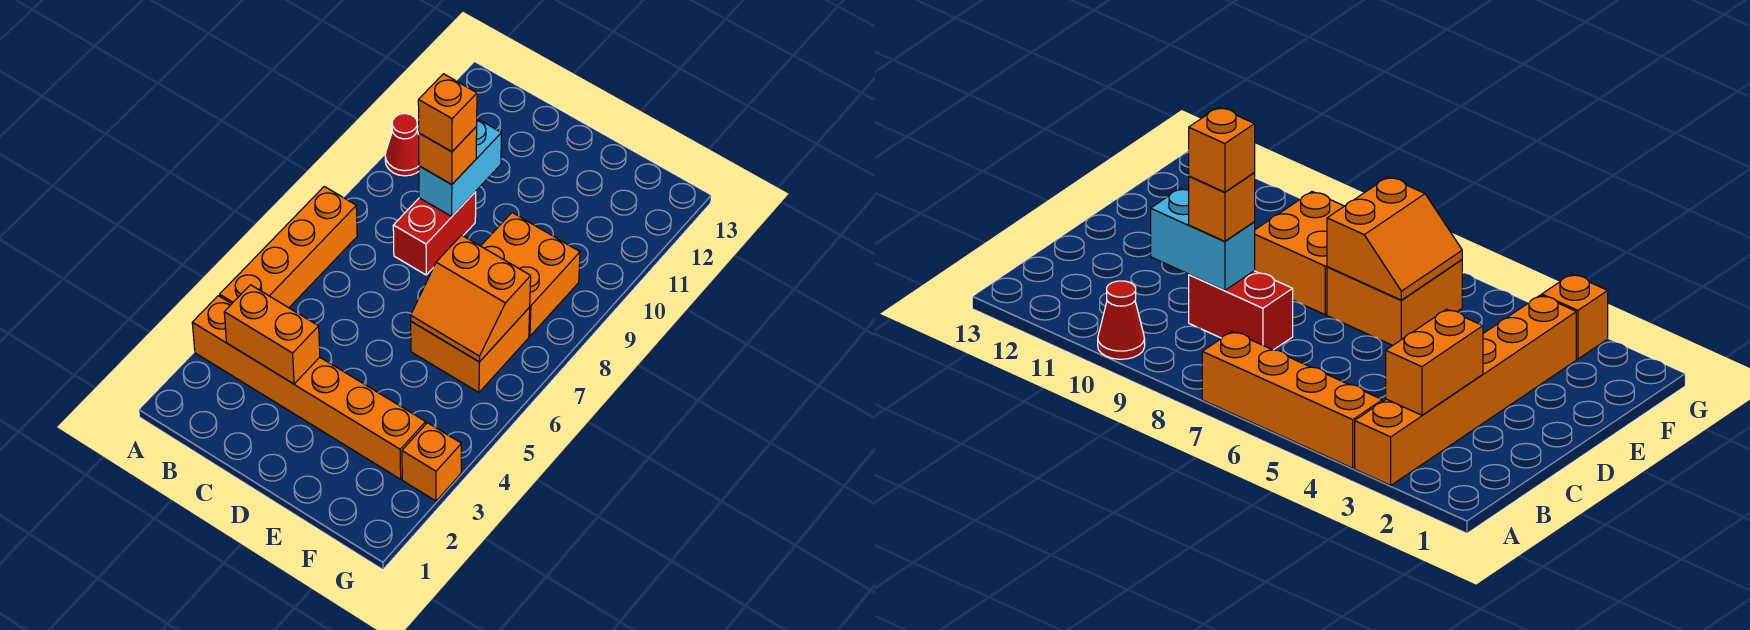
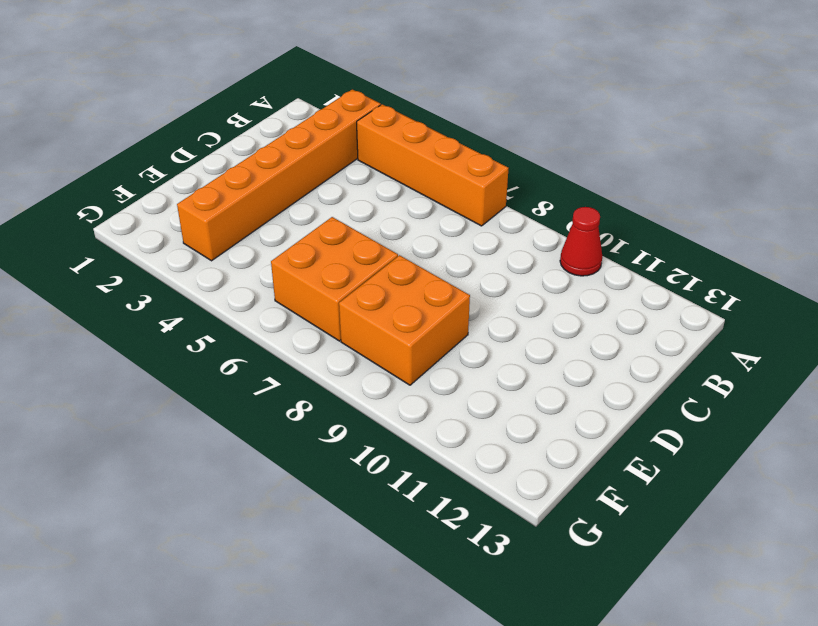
none -> red brick C8:C9 level 1
none -> orange brick G3 level 1
none -> orange brick B3:C3 level 2

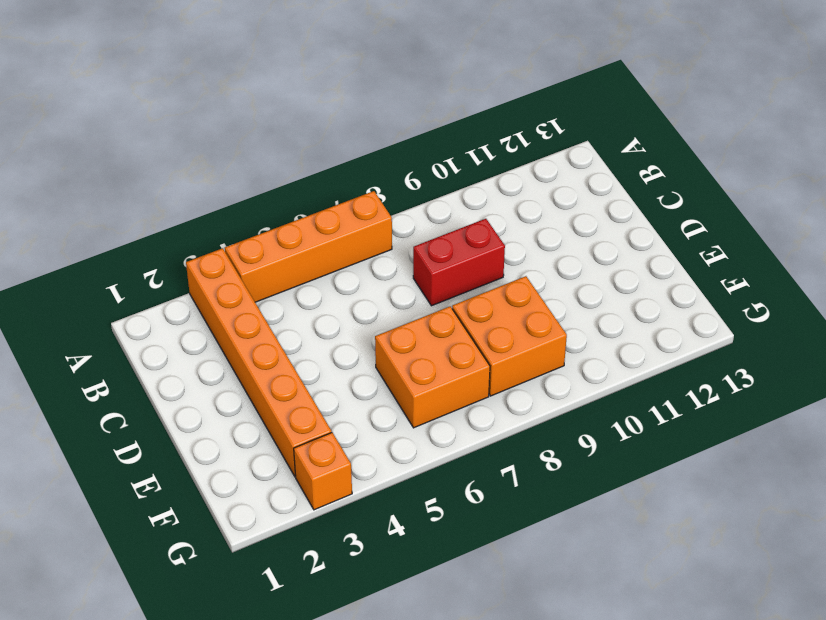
none -> red cone A10 level 1
none -> orange brick B3:C3 level 2
none -> cyan brick C9:C10 level 2

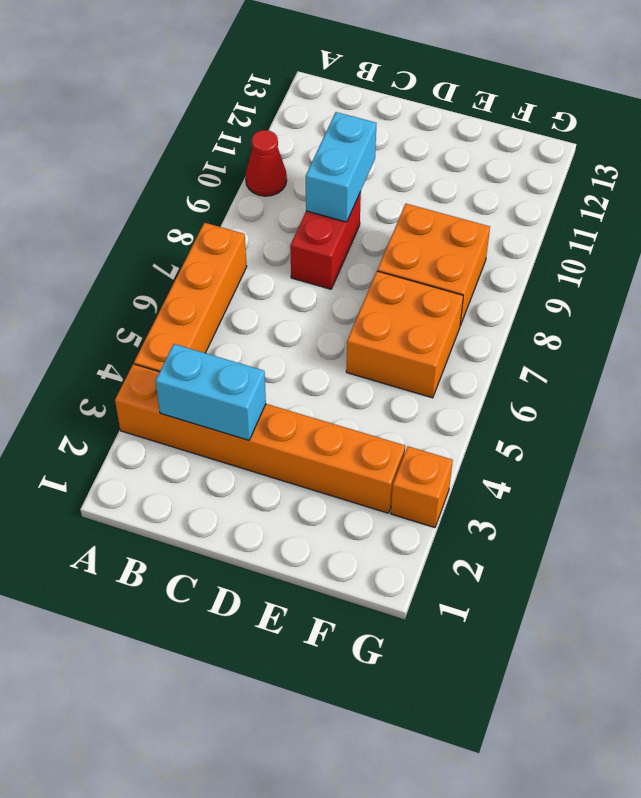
cyan brick B3:C3 level 2 -> orange brick B3:C3 level 2
none -> orange slope E6:F7 level 2 top 7
none -> orange brick C9 level 3
none -> orange brick C9 level 4

